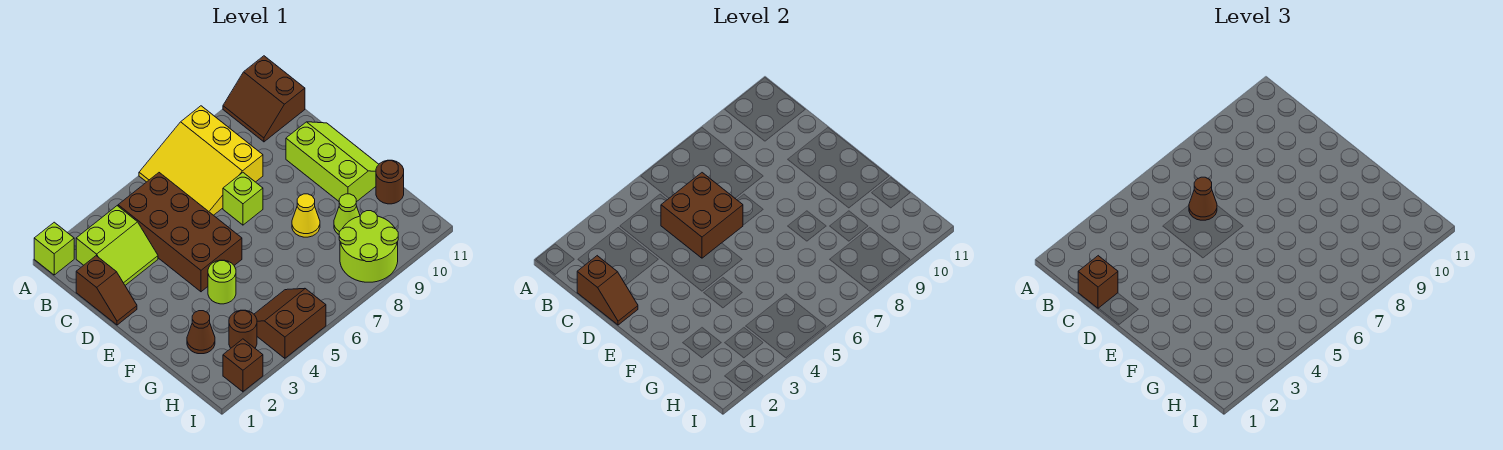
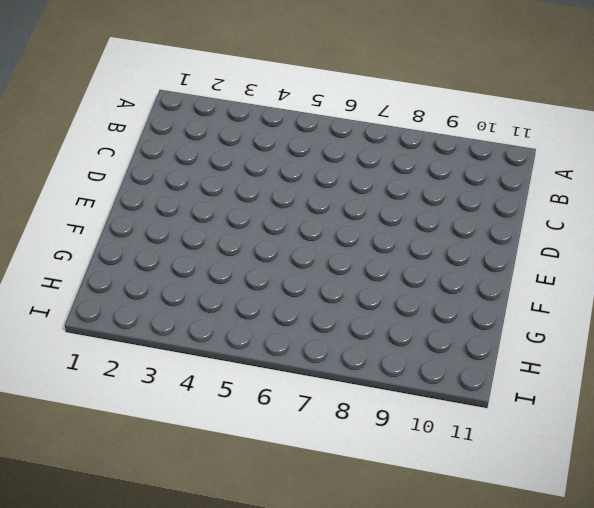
none -> lime brick A1 level 1
none -> yellow slope A6:C8 level 1 top 8
none -> brown slope A10:B11 level 1 top 11

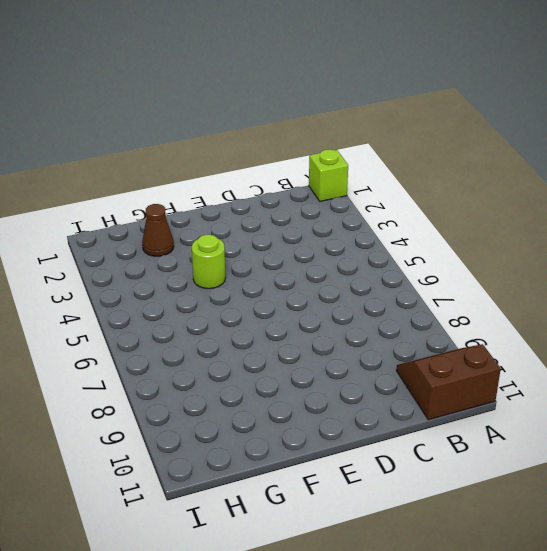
none -> yellow slope A6:C8 level 1 top 8
none -> lime slope B2:C3 level 1 top B
none -> brown brick B4:E5 level 1

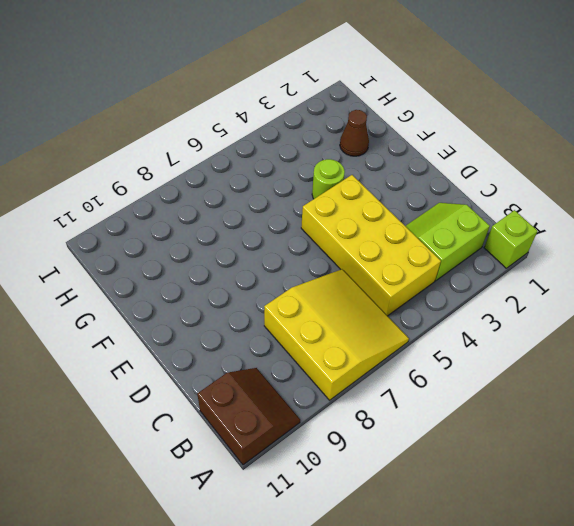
yellow brick B4:E5 level 1 -> brown brick B4:E5 level 1
none -> brown slope C1:D1 level 1 top C
none -> lime brick D7 level 1
none -> lime slope D10:F11 level 1 top 10

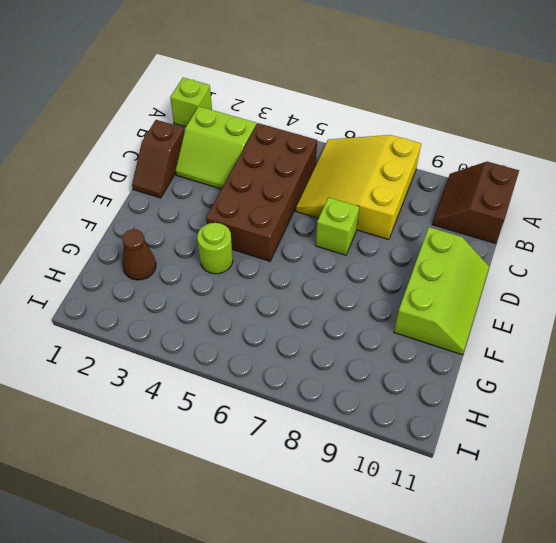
none -> yellow cone F8 level 1
none -> lime cone G9 level 1
none -> brown round brick G11 level 1

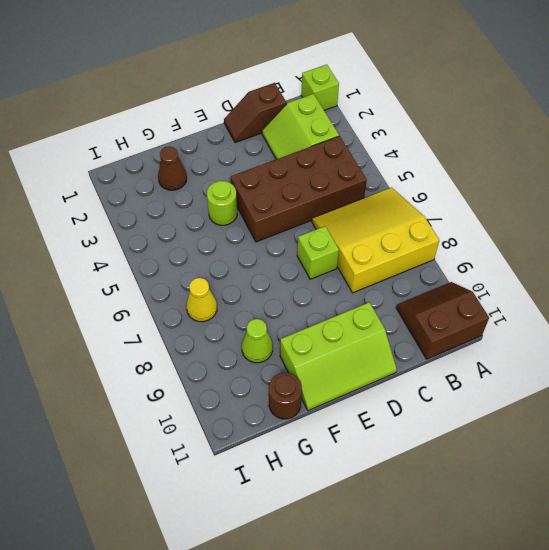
yellow cone H7 level 1 -> yellow cone F8 level 1
none -> brown round brick H3 level 1
none -> brown slope H4:I5 level 1 top I
none -> lime round brick H8:I9 level 1

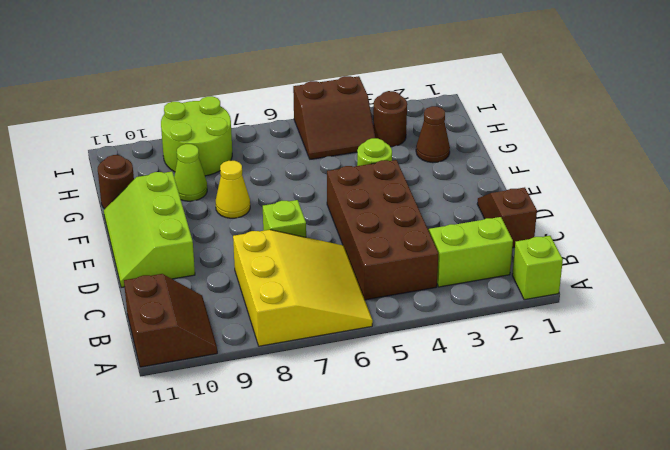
none -> brown brick I2 level 1
none -> brown slope C1:D1 level 2 top C
none -> brown brick C5:D6 level 2

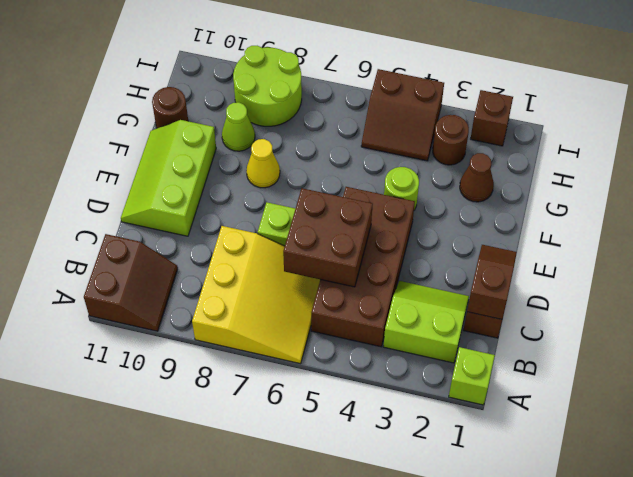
none -> brown brick C1 level 3
none -> brown cone C6 level 3

